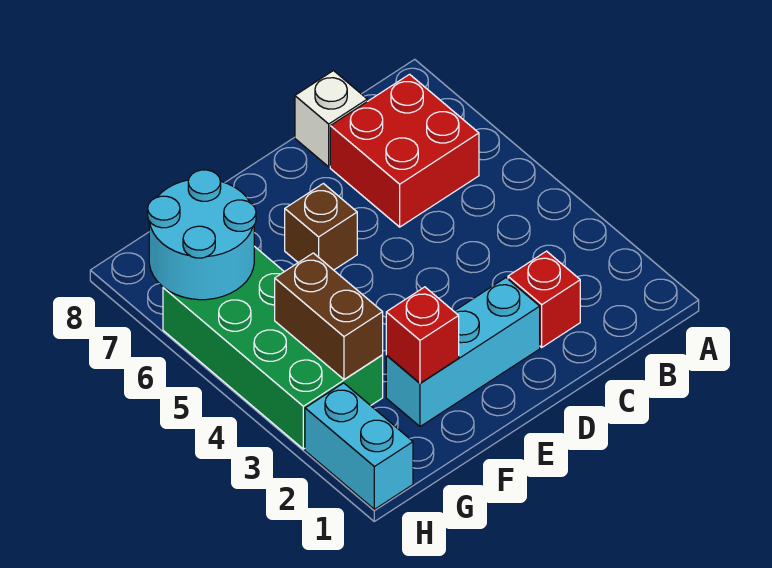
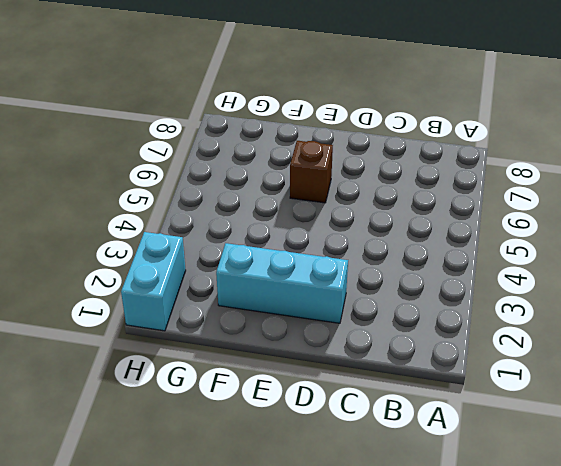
none -> red brick B6:C7 level 1
none -> red brick C2 level 1

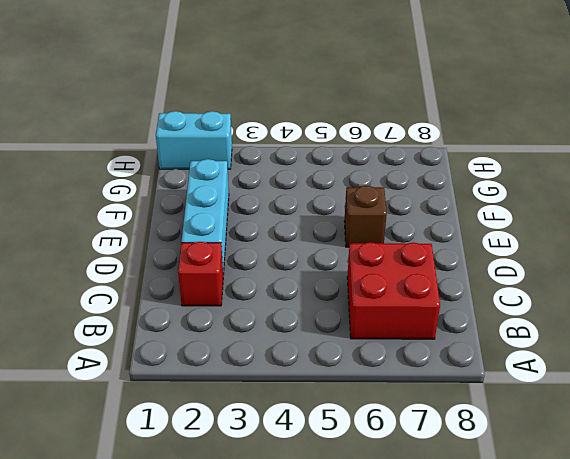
none -> white brick C8 level 1
none -> green brick G3:H6 level 1

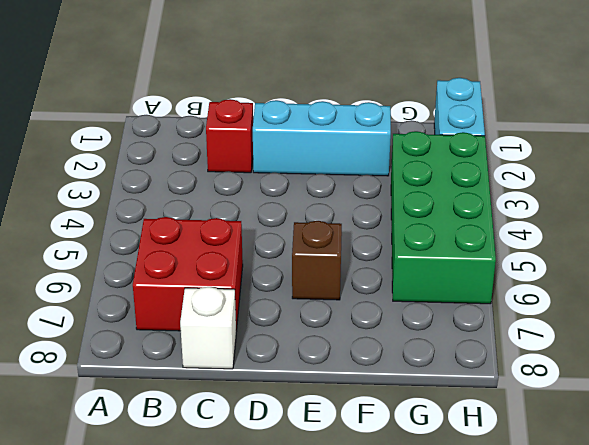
none -> red brick F2 level 2
none -> brown brick G3:G4 level 2

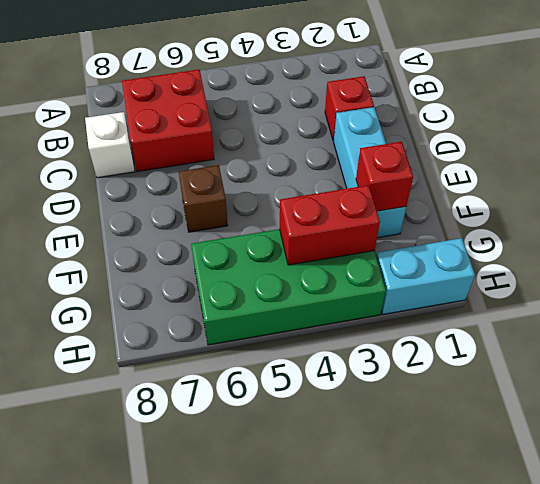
red brick G3:G4 level 2 -> brown brick G3:G4 level 2
none -> cyan round brick G6:H7 level 2

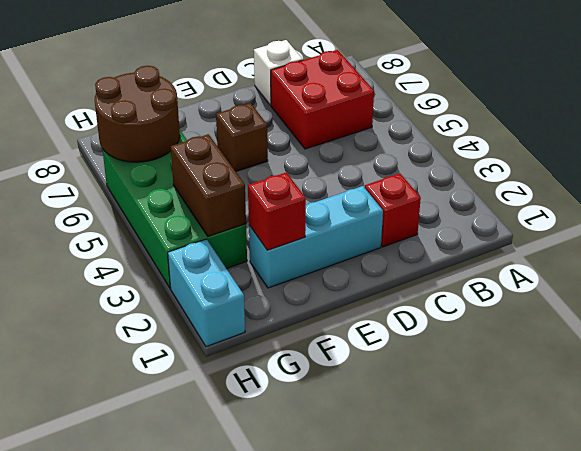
brown round brick G6:H7 level 2 -> cyan round brick G6:H7 level 2

